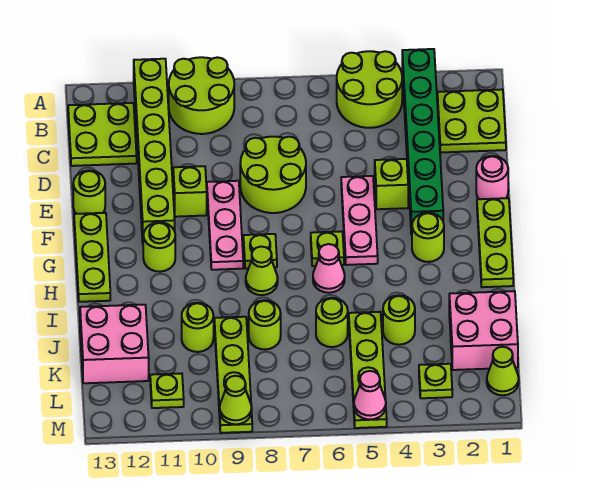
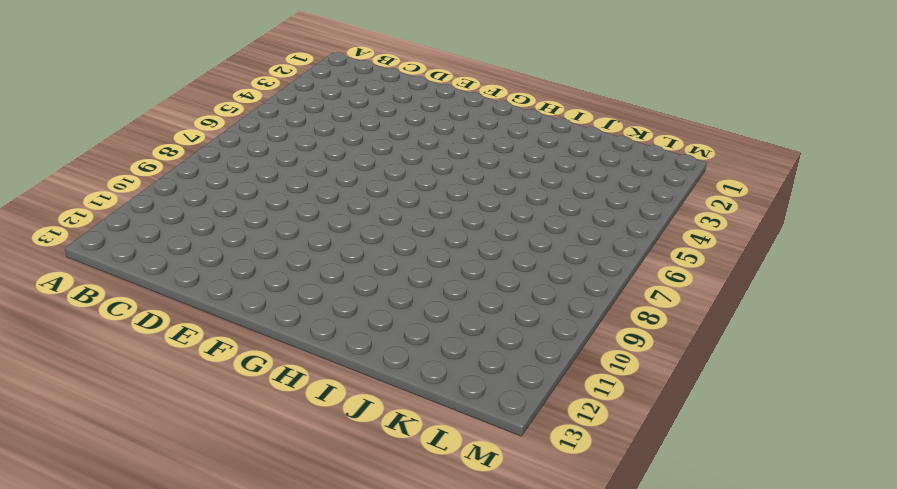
none -> green brick A3:F3 level 1
none -> lime round brick A4:B5 level 1
none -> lime round brick A9:B10 level 1
none -> lime brick A11:F11 level 1

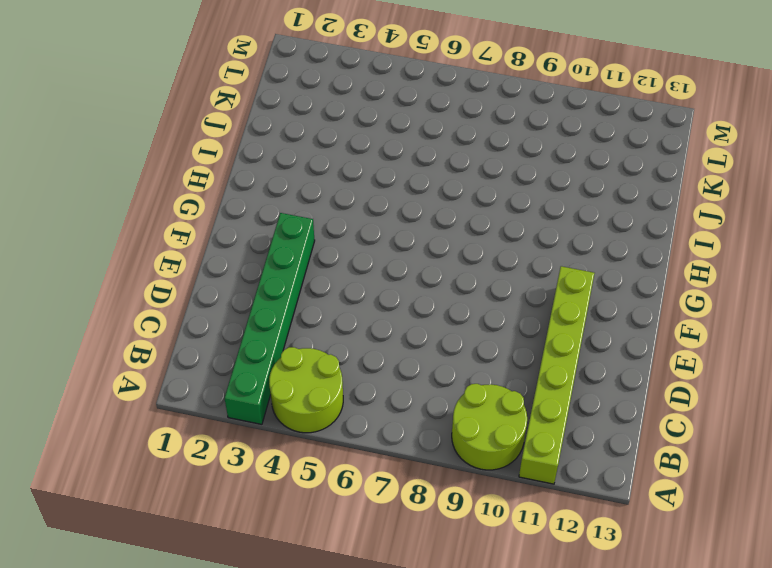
none -> lime plate B1:C2 level 1
none -> lime plate B12:C13 level 1
none -> lime round brick D7:E8 level 1
none -> pink round brick E1 level 1

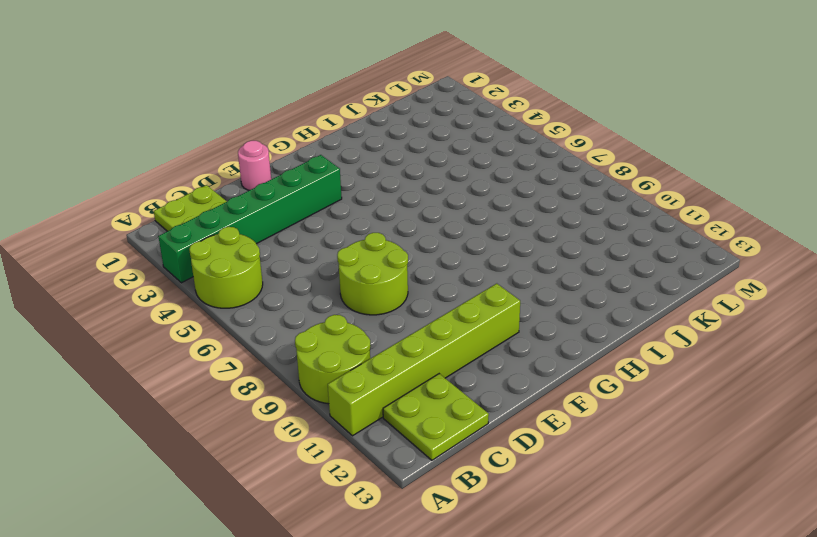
none -> lime brick E4 level 1
none -> pink plate E5:G5 level 1
none -> pink plate E9:G9 level 1
none -> lime brick E10 level 1

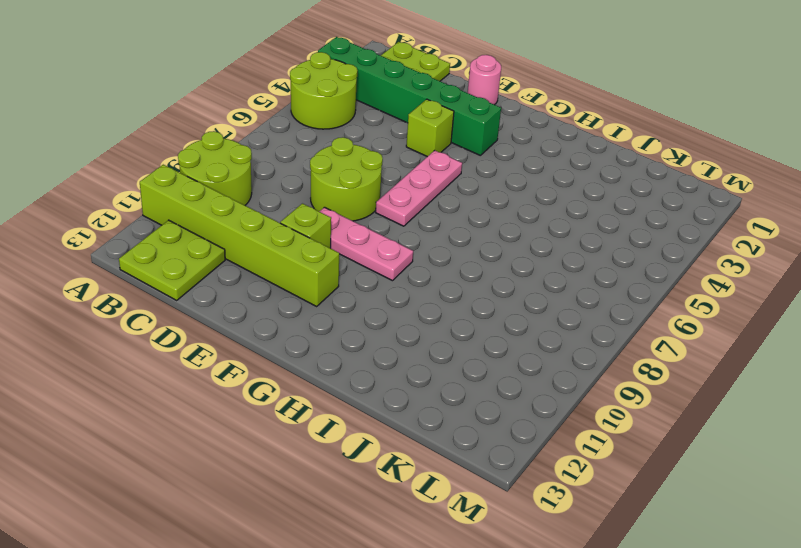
pink plate F5:F7 level 1 -> pink plate E5:G5 level 1
none -> lime round brick E13 level 1
none -> lime plate F1:H1 level 1
none -> lime plate F13:H13 level 1
none -> lime round brick G3 level 1

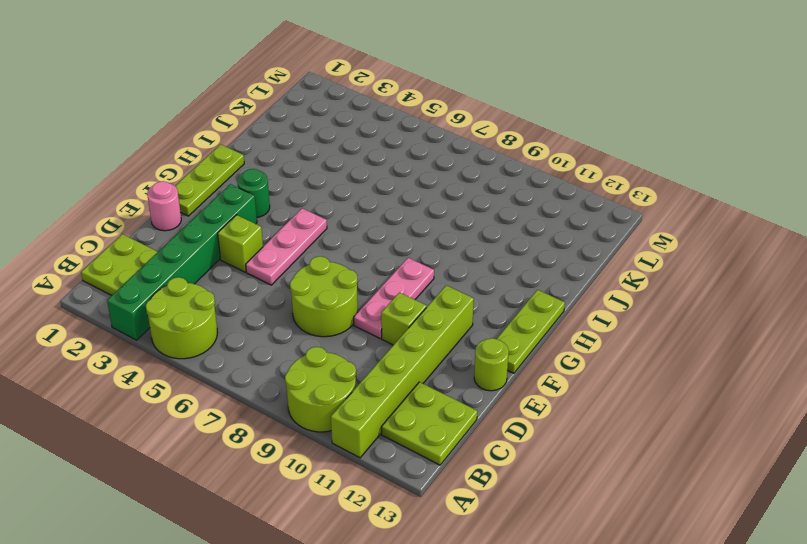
green round brick G3 level 1 -> lime round brick G3 level 1
none -> lime plate G6 level 1
none -> lime plate G8 level 1
none -> lime round brick G11 level 1
none -> pink cone H6 level 1

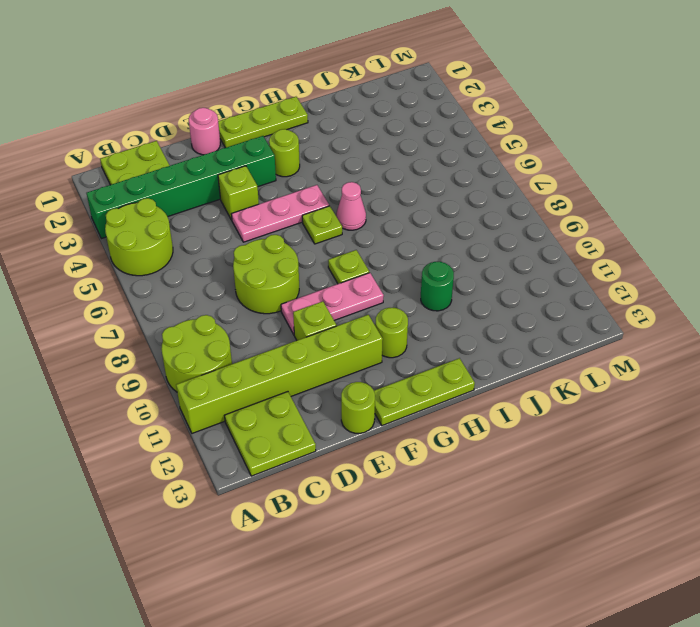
green round brick I10 level 1 -> none
none -> lime cone H8 level 1
none -> pink brick J1:K2 level 1
none -> lime round brick J4 level 1
none -> lime plate J5:M5 level 1

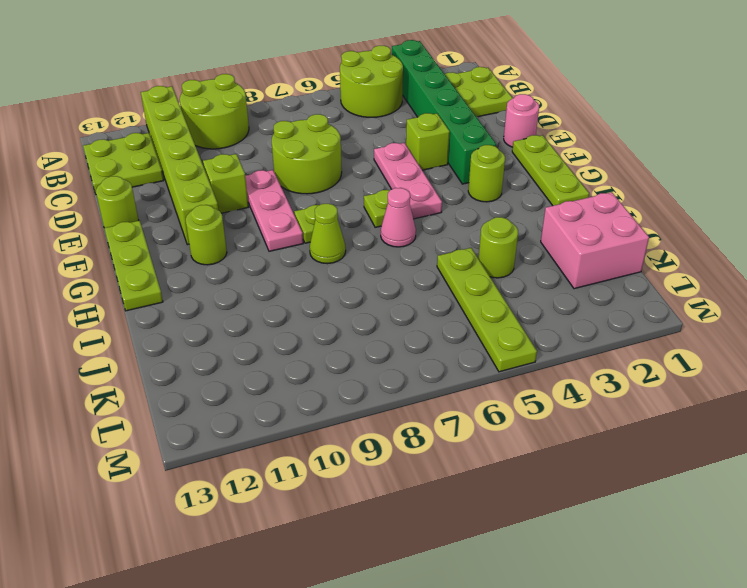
none -> lime round brick J6 level 1
none -> lime round brick J8 level 1
none -> lime plate J9:M9 level 1
none -> lime round brick J10 level 1

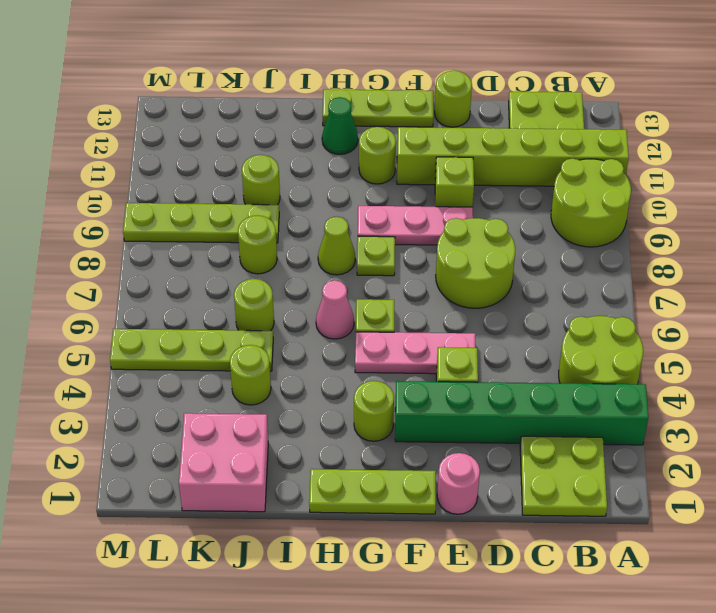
green cone H12 level 1 -> none
none -> pink brick J12:K13 level 1
none -> lime cone L1 level 1
none -> lime plate L3 level 1
none -> lime plate L11 level 1

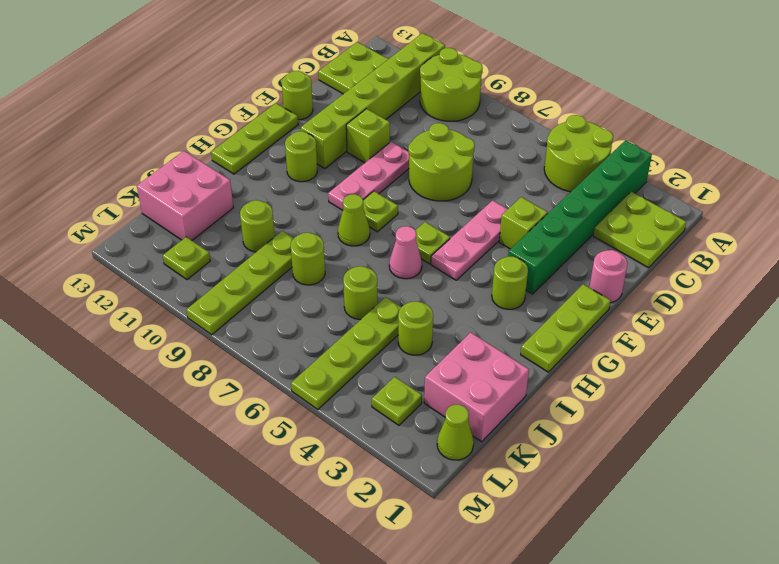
none -> pink cone M5 level 2
none -> lime cone M9 level 2

